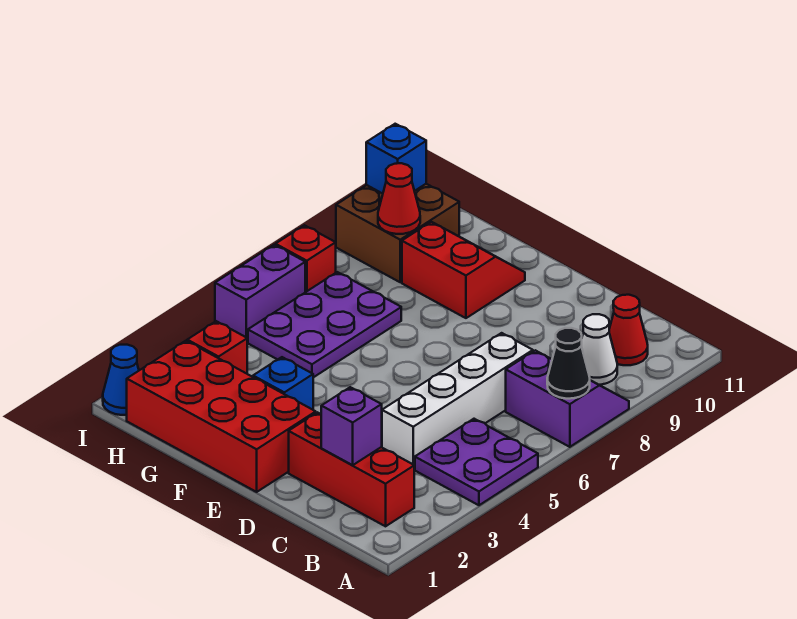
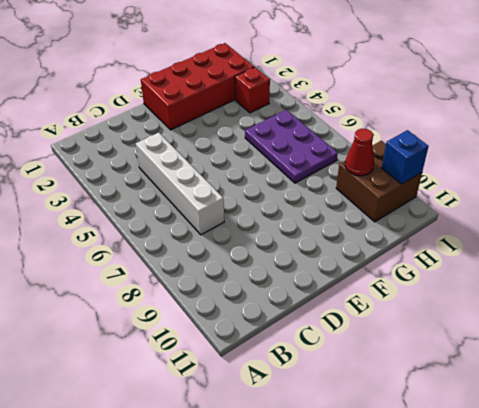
none -> purple plate A4:B5 level 1
none -> purple slope A7:B8 level 1 top 7
none -> red brick B2:D2 level 1

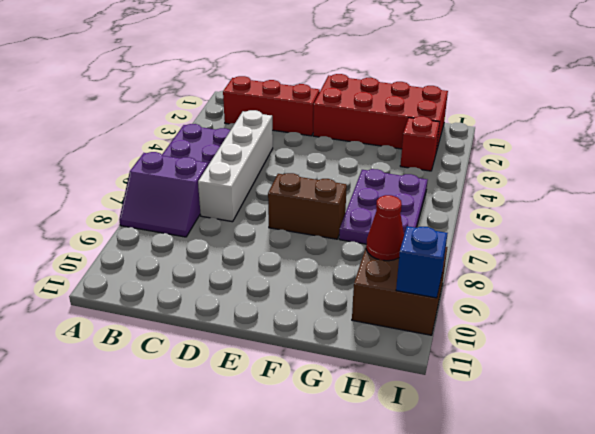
brown brick E7:F7 level 1 -> none
none -> white cone B9 level 1
none -> red cone B10 level 1
none -> blue brick F3 level 1

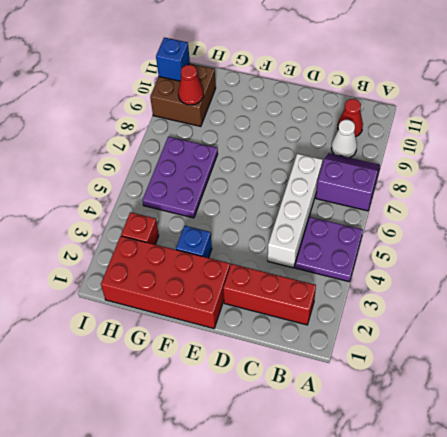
none -> red slope F9:G10 level 1 top 9
none -> blue cone I1 level 1
none -> purple brick I5:I6 level 1

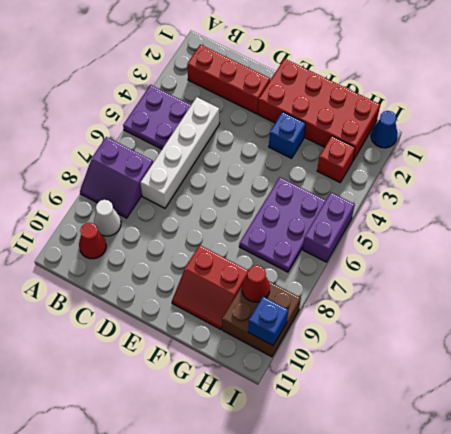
none -> red brick I7 level 1
none -> black cone A7 level 2
none -> purple brick C2 level 2

